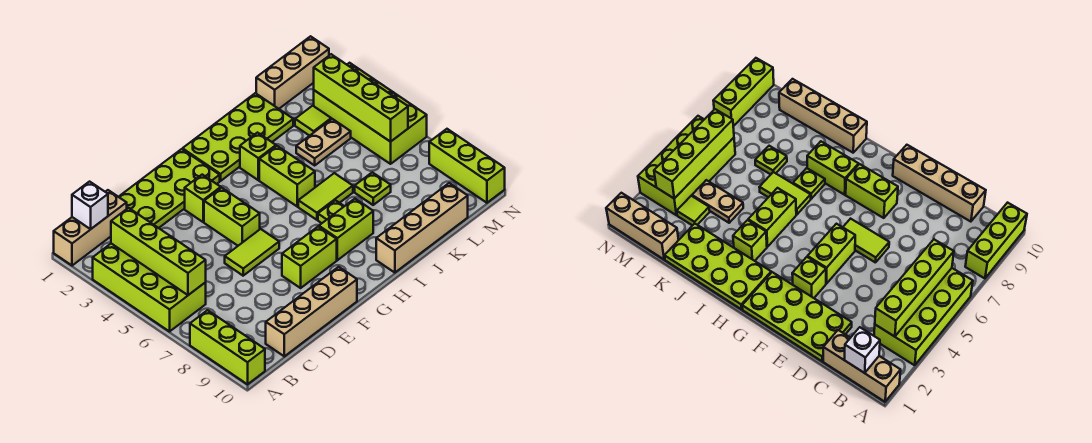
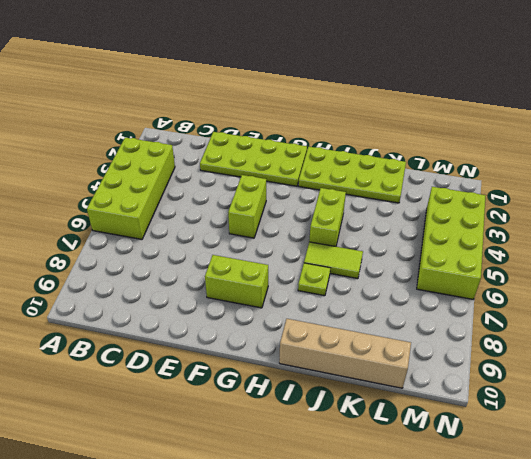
none -> tan brick A1:C1 level 1
none -> lime brick A8:A10 level 1
none -> tan brick C10:F10 level 1

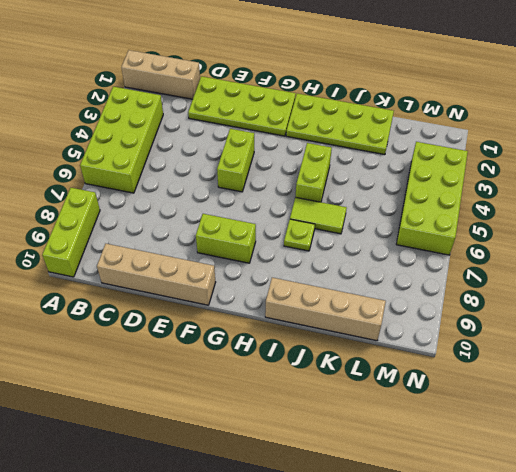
none -> lime tile E6:F6 level 1
none -> lime brick F3 level 1
none -> lime brick H8:I8 level 1

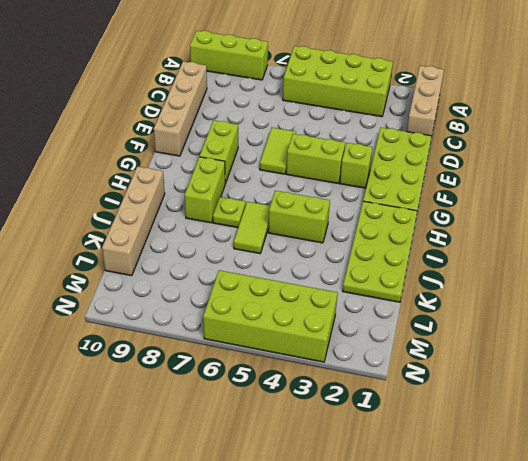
none -> lime brick I3 level 1
none -> tan plate K4:L4 level 1
none -> lime plate K7 level 1

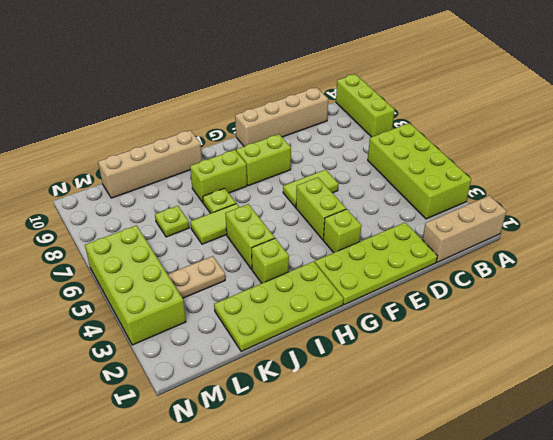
none -> tan brick L1:N1 level 1
none -> lime tile L3 level 1
none -> lime brick N8:N10 level 1

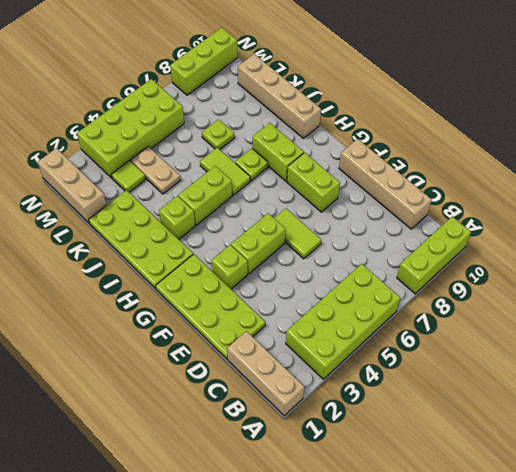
none -> white brick B1 level 2
none -> lime brick B3:B6 level 2
none -> lime brick M3:M6 level 2

